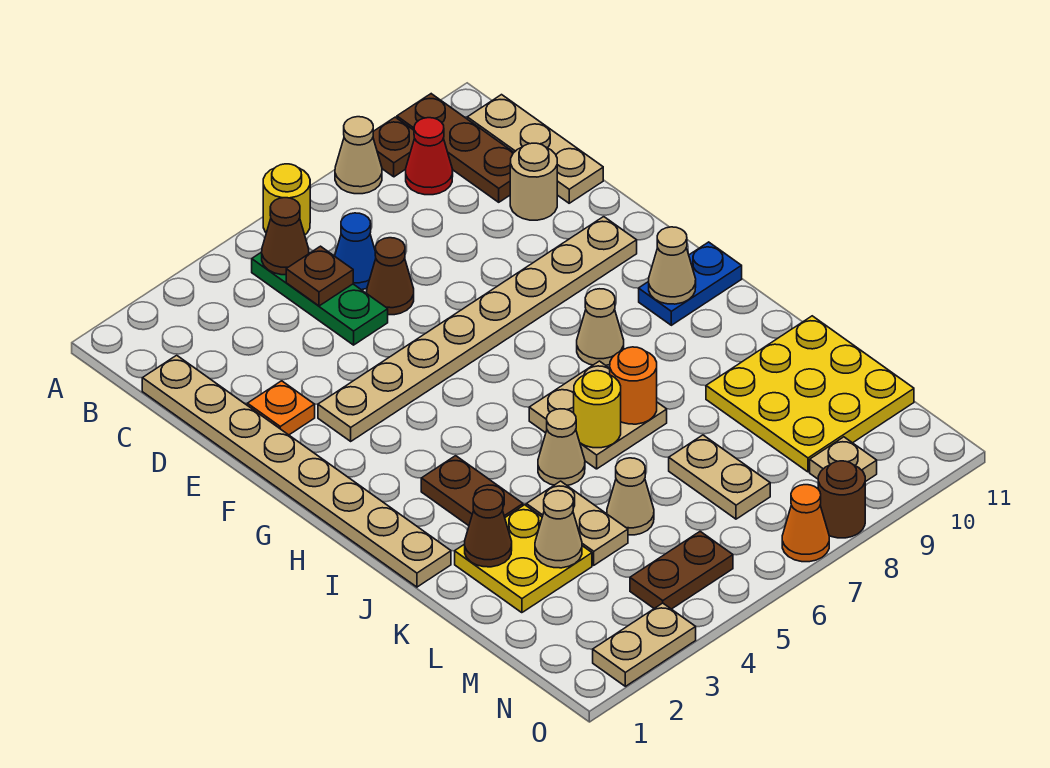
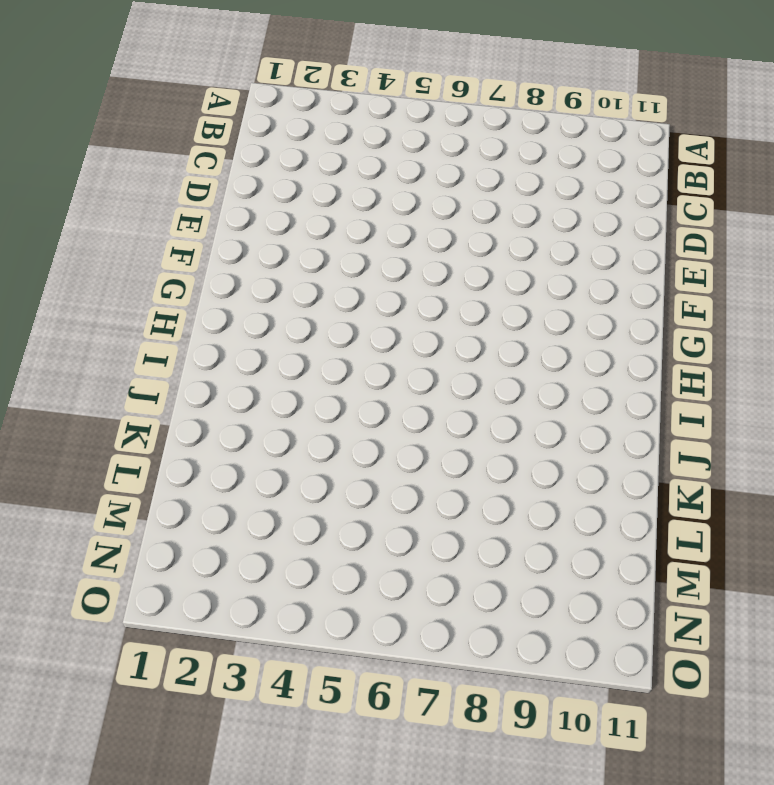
none -> yellow round brick A6 level 1
none -> tan cone A8 level 1
none -> brown plate A9 level 1
none -> brown plate A10:C10 level 1

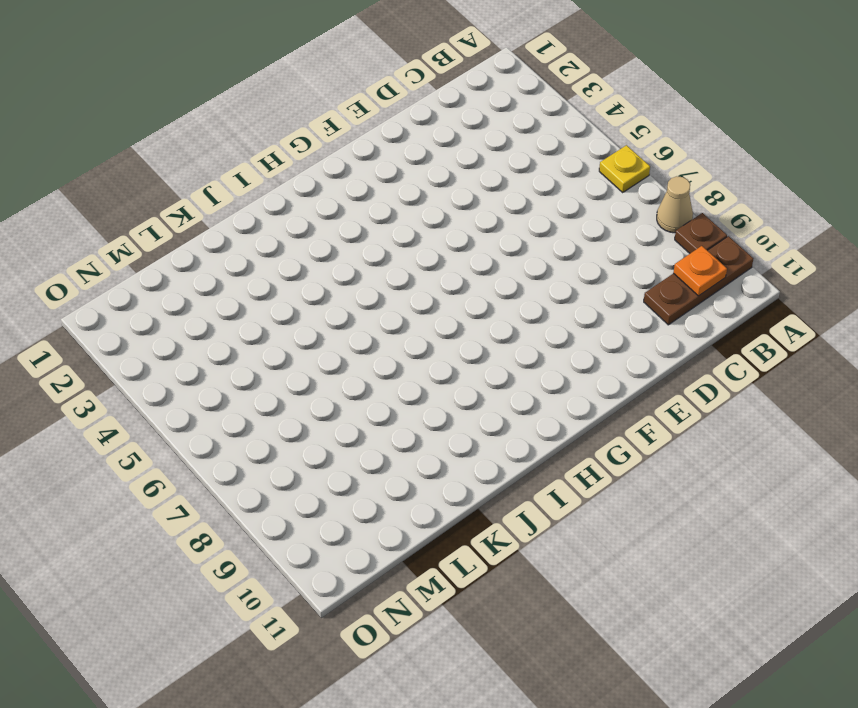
yellow plate A6 level 1 -> yellow round brick A6 level 1
orange plate B10 level 2 -> orange plate E2 level 1
none -> green plate B5:D5 level 1
none -> red cone B9 level 1
none -> tan plate B11:D11 level 1
none -> tan plate C1:J1 level 1

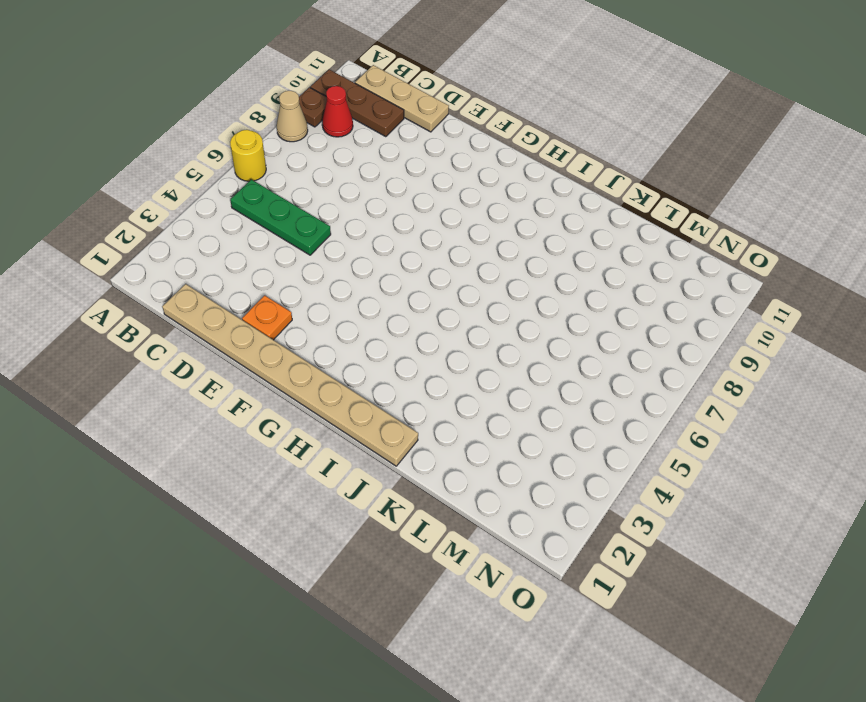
none -> blue cone C6 level 1
none -> brown cone D6 level 1
none -> tan round brick D10 level 1
none -> tan plate F3:F10 level 1

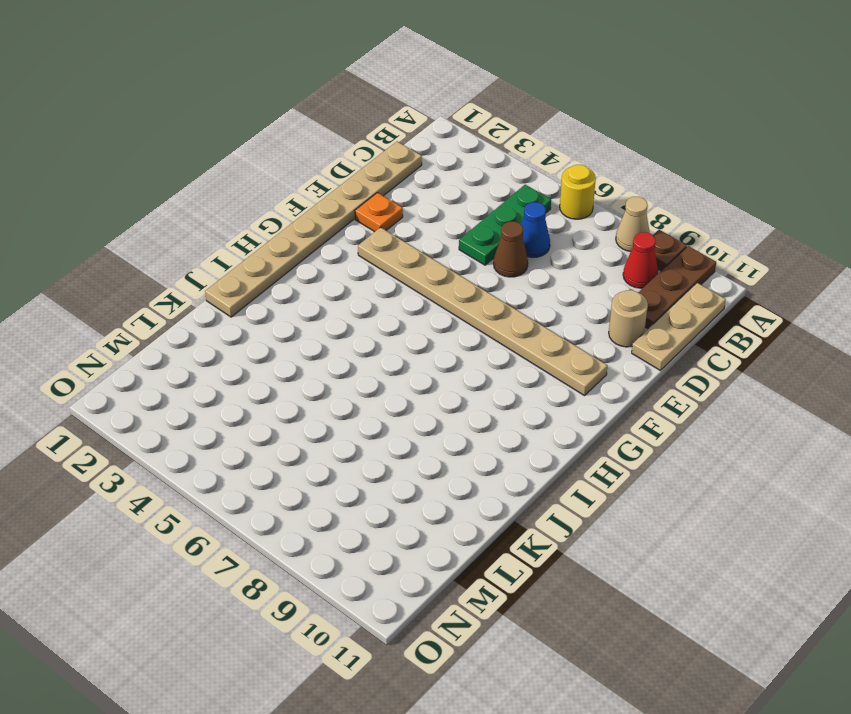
none -> tan cone H8 level 1
none -> blue plate H10:H11 level 1
none -> brown plate I3:J3 level 1
none -> tan plate I6:J7 level 1

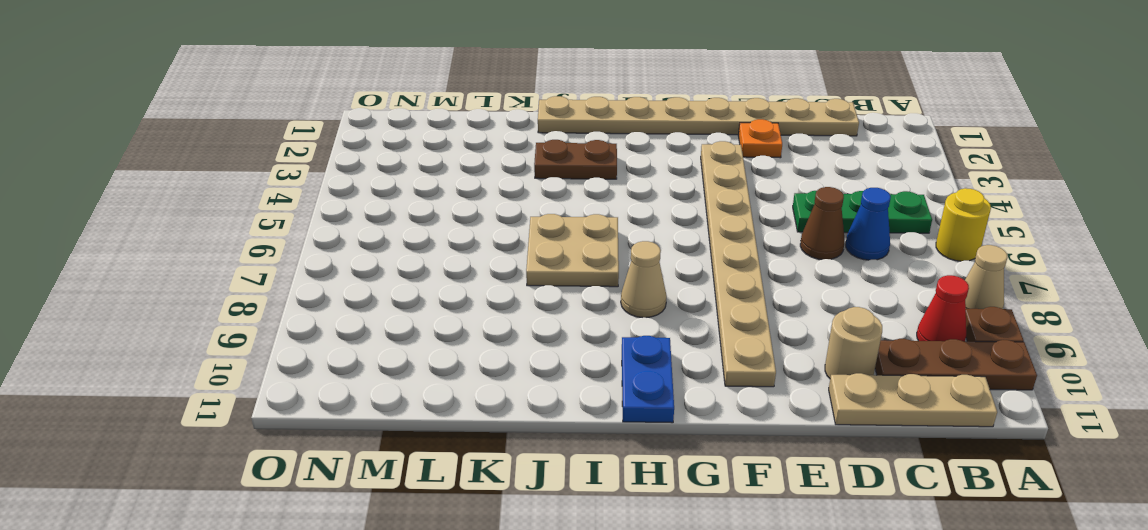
none -> tan cone J5 level 1
none -> yellow plate K2:L3 level 1
none -> tan plate K4:L4 level 1
none -> yellow plate K9:M11 level 1

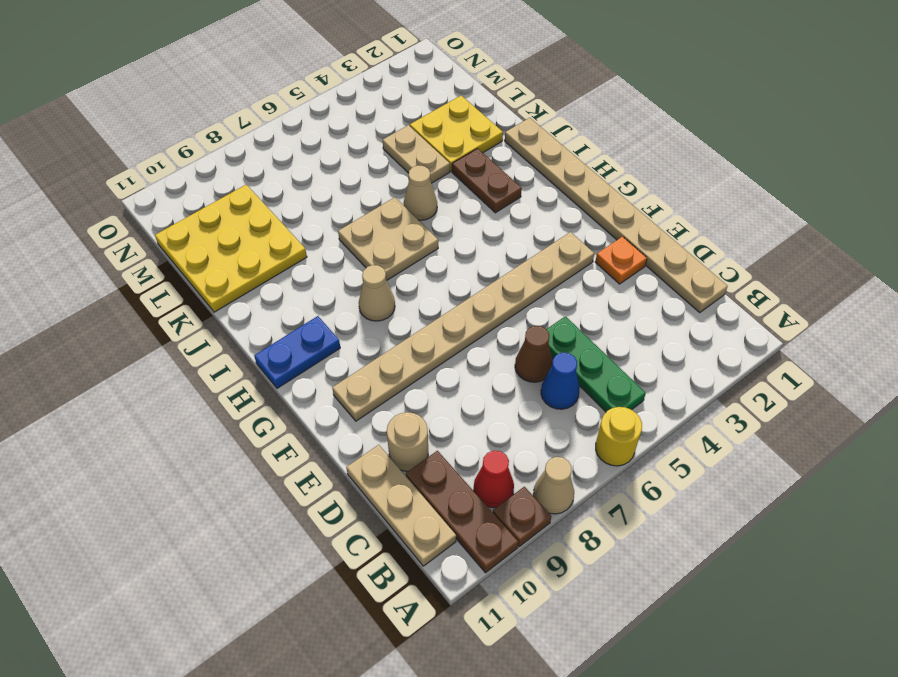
none -> tan cone L5 level 1
none -> tan plate L7:M7 level 1
none -> brown plate N4:N5 level 1
none -> tan plate N9 level 1

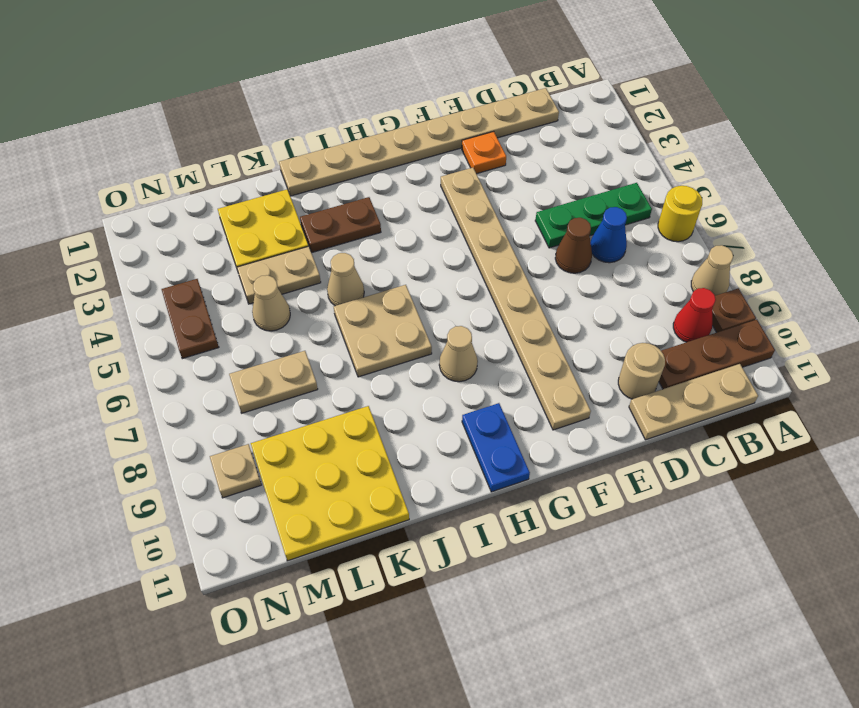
none -> tan plate O2:O3 level 1
none -> orange cone O7 level 1
none -> brown round brick O8 level 1
none -> brown cone B5 level 2

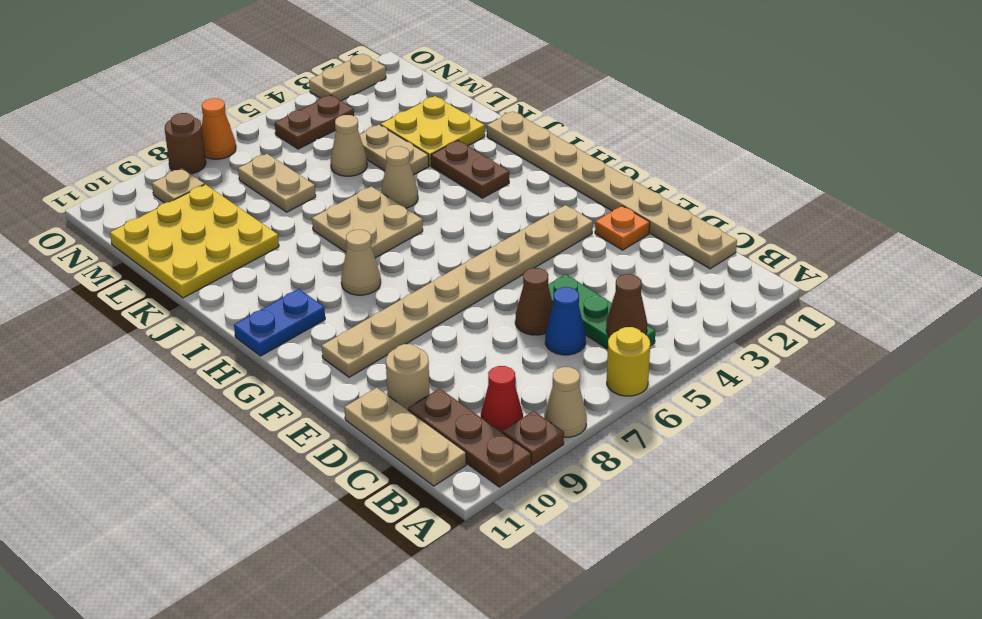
none -> brown plate C5 level 2
none -> tan cone H10 level 2
none -> yellow round brick J6 level 2
none -> orange round brick J7 level 2

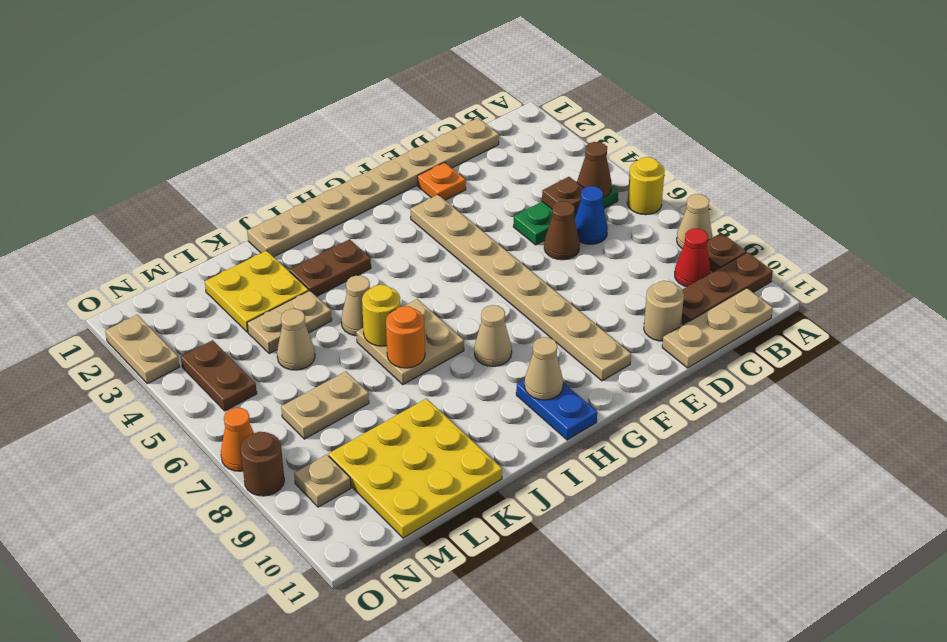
none -> brown cone K2 level 2
none -> tan cone L3 level 2

